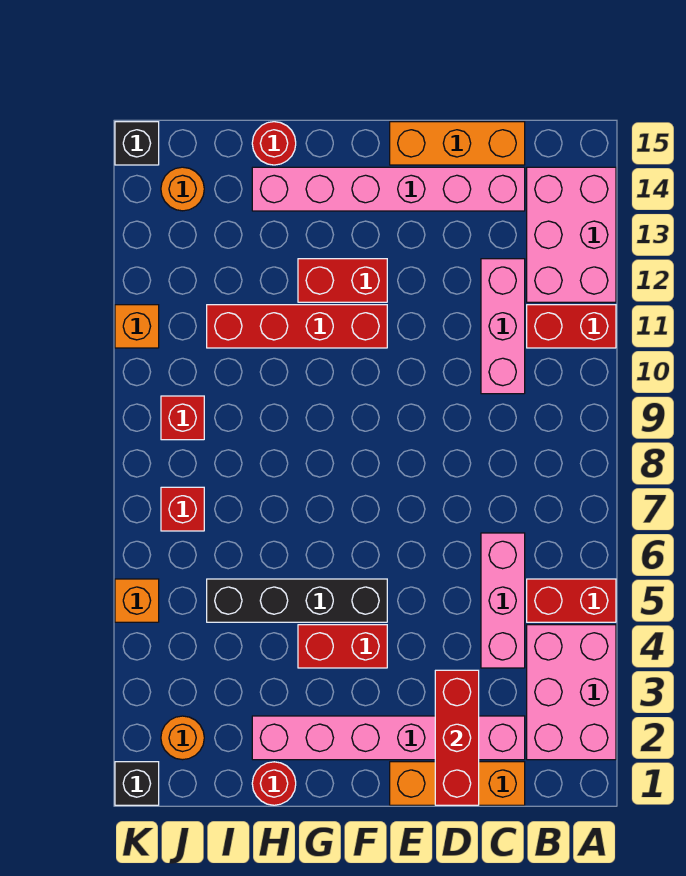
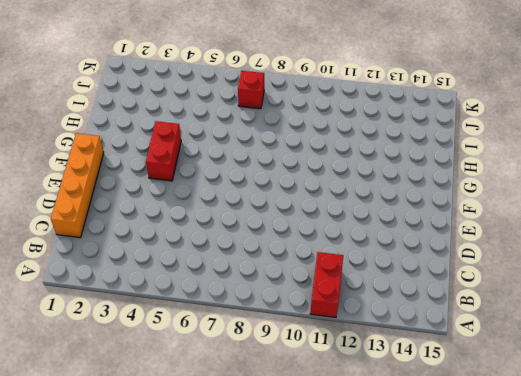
orange brick C1:F1 level 1 -> orange brick C1:E1 level 1
none -> pink brick A2:B4 level 1
none -> red brick A5:B5 level 1
none -> pink brick A12:B14 level 1

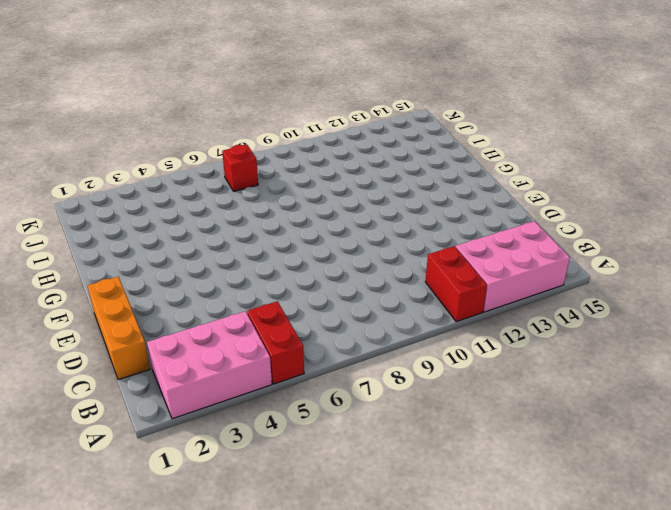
none -> pink brick C2:H2 level 1
none -> pink brick C4:C6 level 1
none -> pink brick C10:C12 level 1

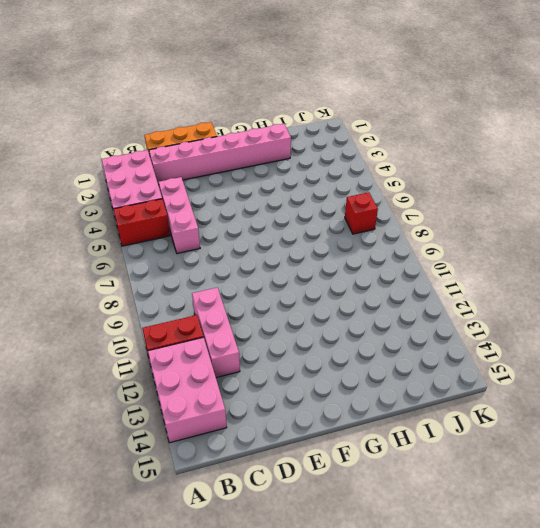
none -> pink brick C14:H14 level 1
none -> orange brick C15:E15 level 1
none -> red brick F4:G4 level 1

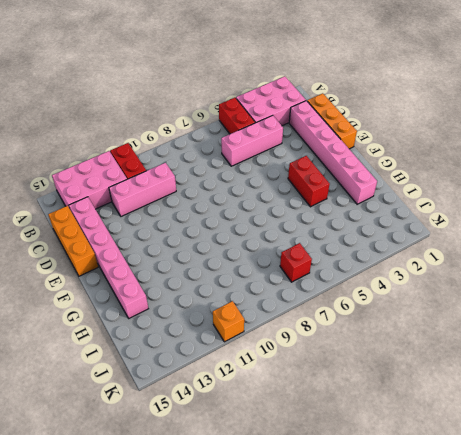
none -> black brick F5:I5 level 1
none -> red brick F11:I11 level 1
none -> red brick F12:G12 level 1

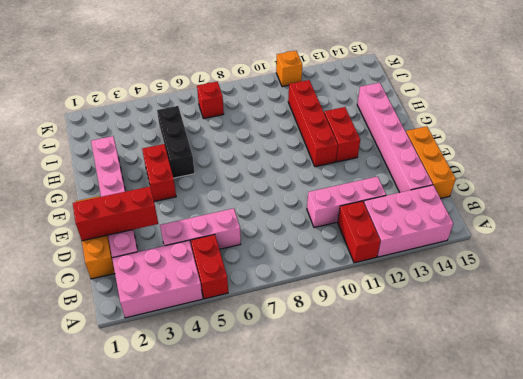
black brick G5:I5 level 1 -> black brick F5:I5 level 1
none -> red round brick H1 level 1
none -> red round brick H15 level 1
none -> orange round brick J2 level 1

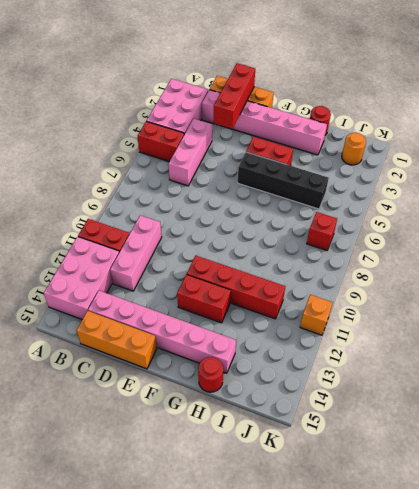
none -> red brick J9 level 1
none -> orange round brick J14 level 1
none -> black brick K1 level 1

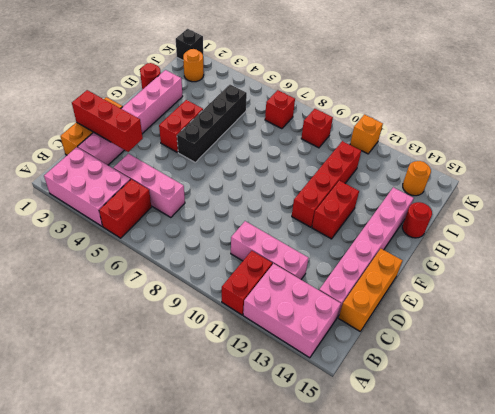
none -> orange brick K5 level 1
none -> black brick K15 level 1

